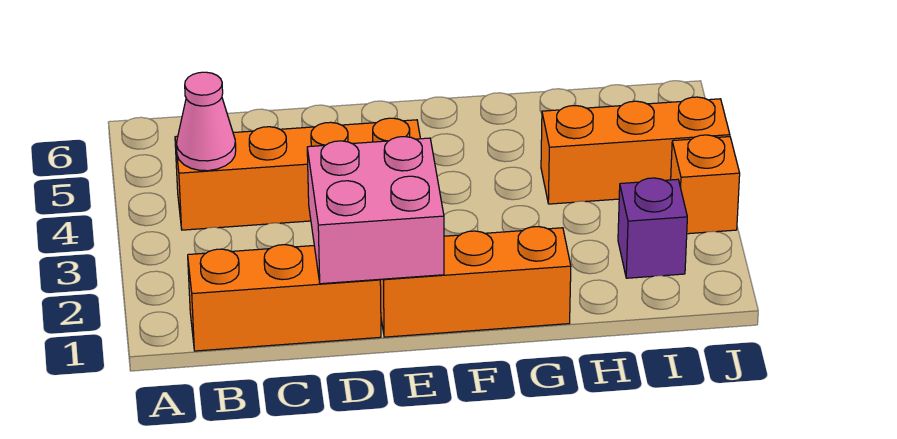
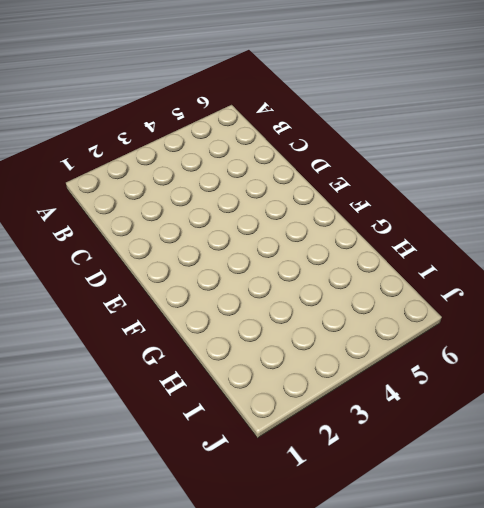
none -> orange brick B1:D1 level 1
none -> orange brick B4:E4 level 1

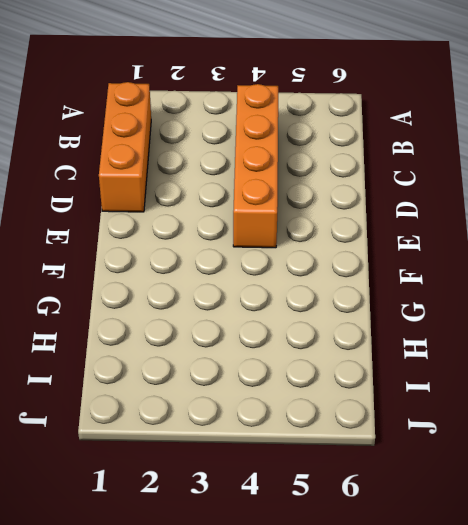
none -> orange brick E1:G1 level 1
none -> orange brick H4:J4 level 1

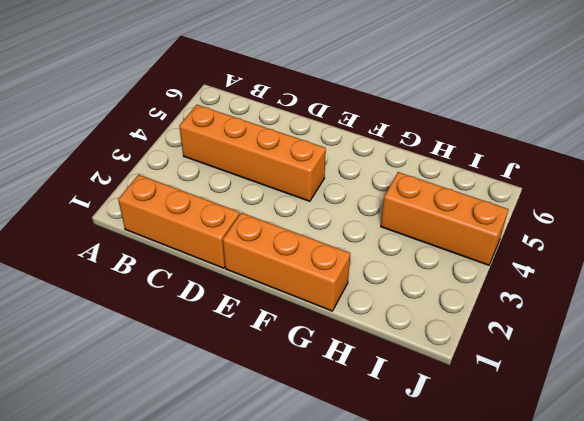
none -> purple brick I2 level 1
none -> orange brick J3 level 1

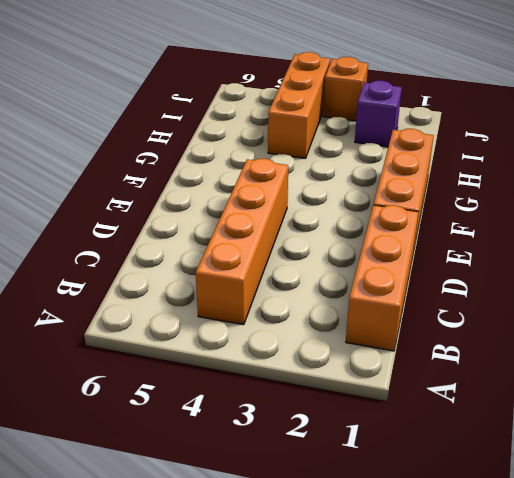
none -> pink cone B4 level 2
none -> pink brick D1:E2 level 2

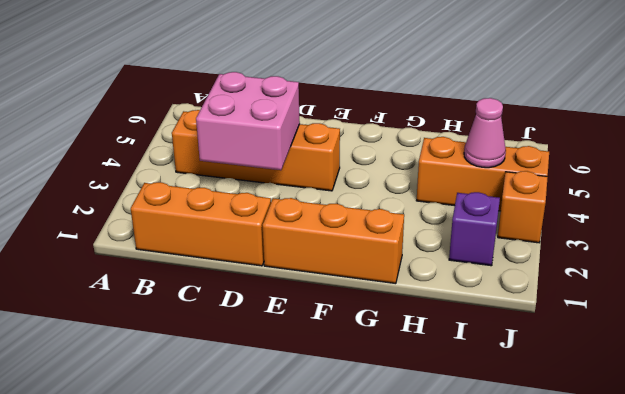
pink brick C3:D4 level 2 -> pink brick D1:E2 level 2
pink cone I4 level 2 -> pink cone B4 level 2

